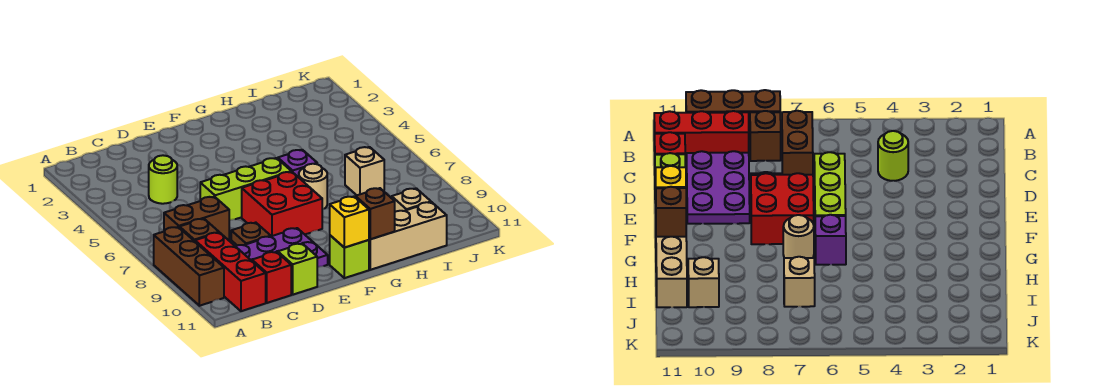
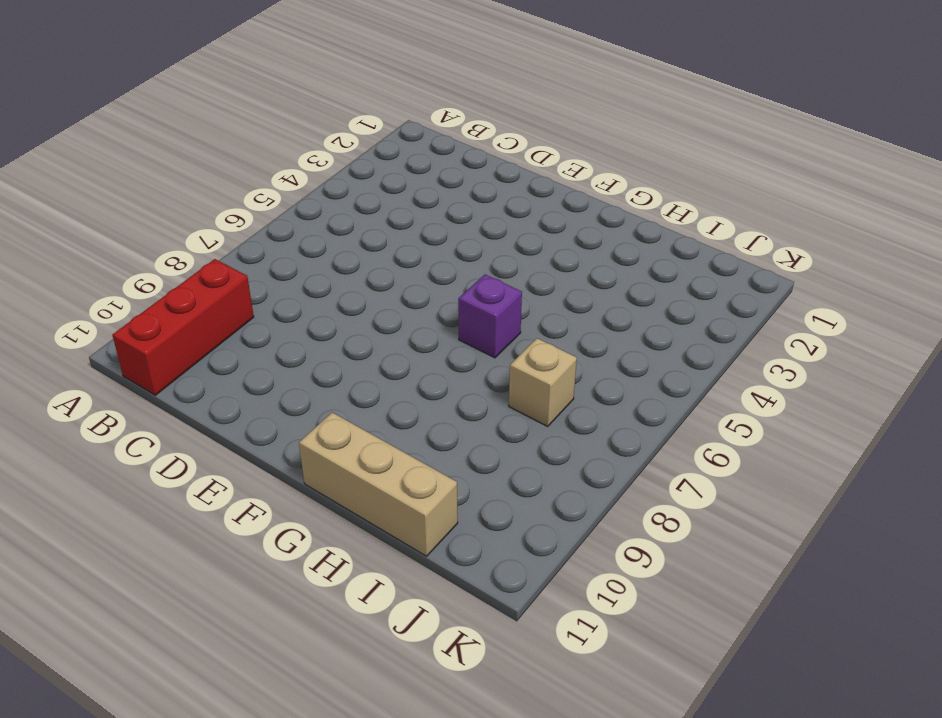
none -> brown brick A8:A10 level 1
none -> brown brick B7:C7 level 1
none -> brown brick B8 level 1

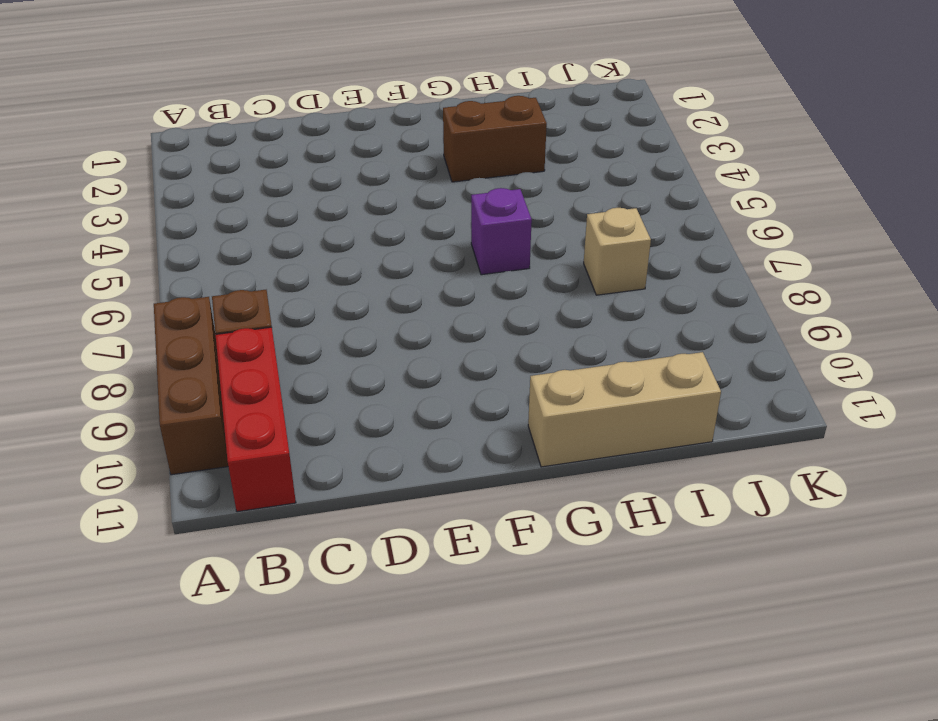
brown brick G3:H3 level 1 -> brown brick B7:C7 level 1
none -> lime round brick C4 level 1
none -> purple plate C9:E10 level 1
none -> red brick C11 level 1

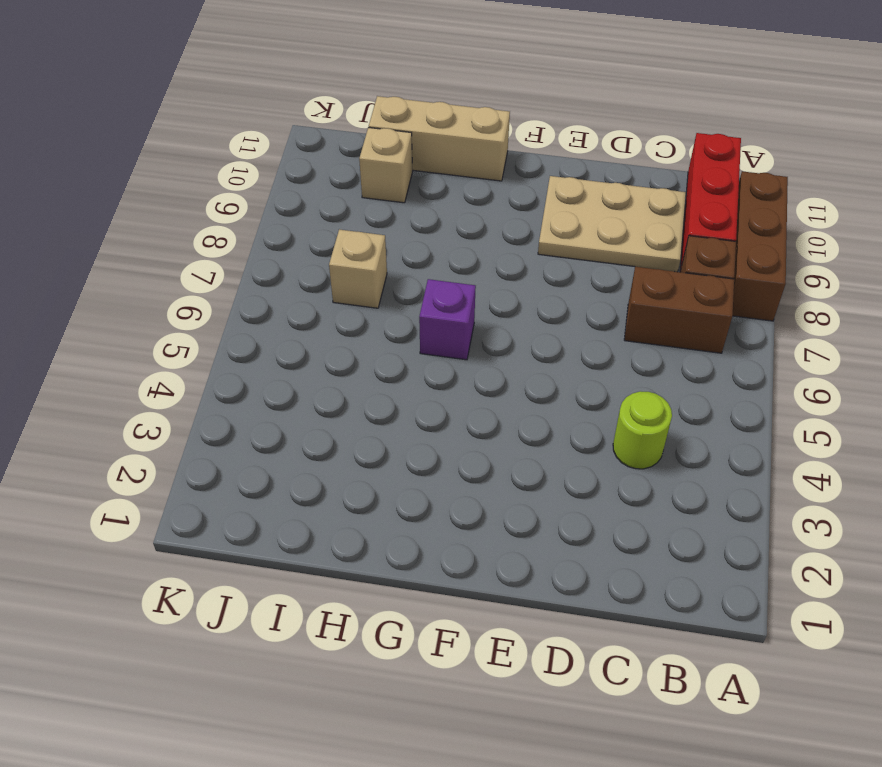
tan plate C9:E10 level 1 -> purple plate C9:E10 level 1
none -> red brick C11 level 1
none -> lime brick D6:F6 level 1
none -> brown plate D8 level 1

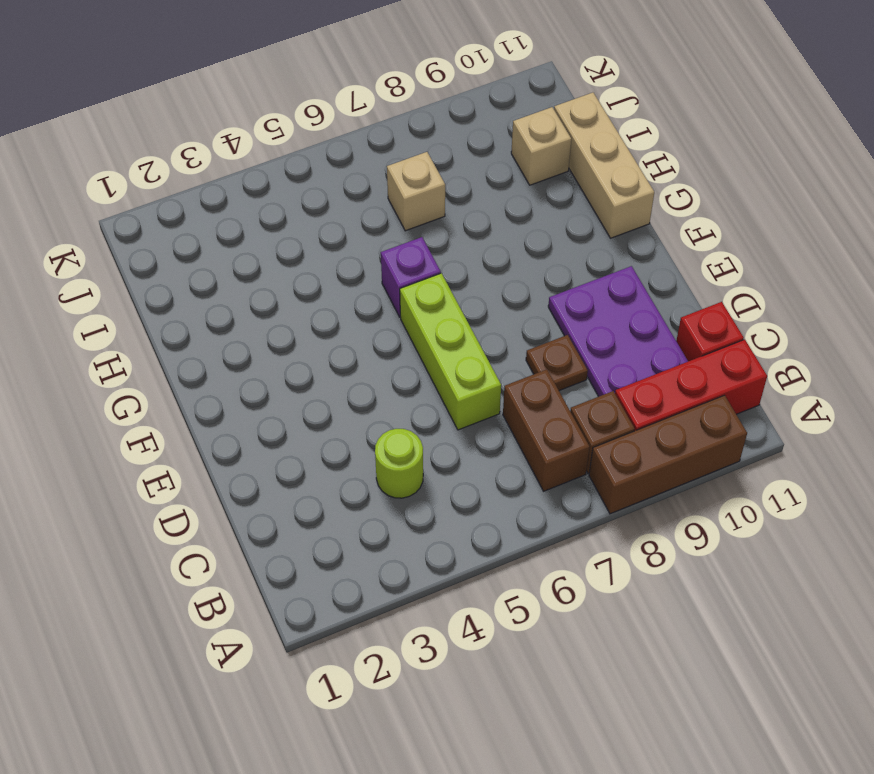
none -> lime brick D11 level 1
none -> red brick E7:F8 level 1
none -> lime brick F11 level 1

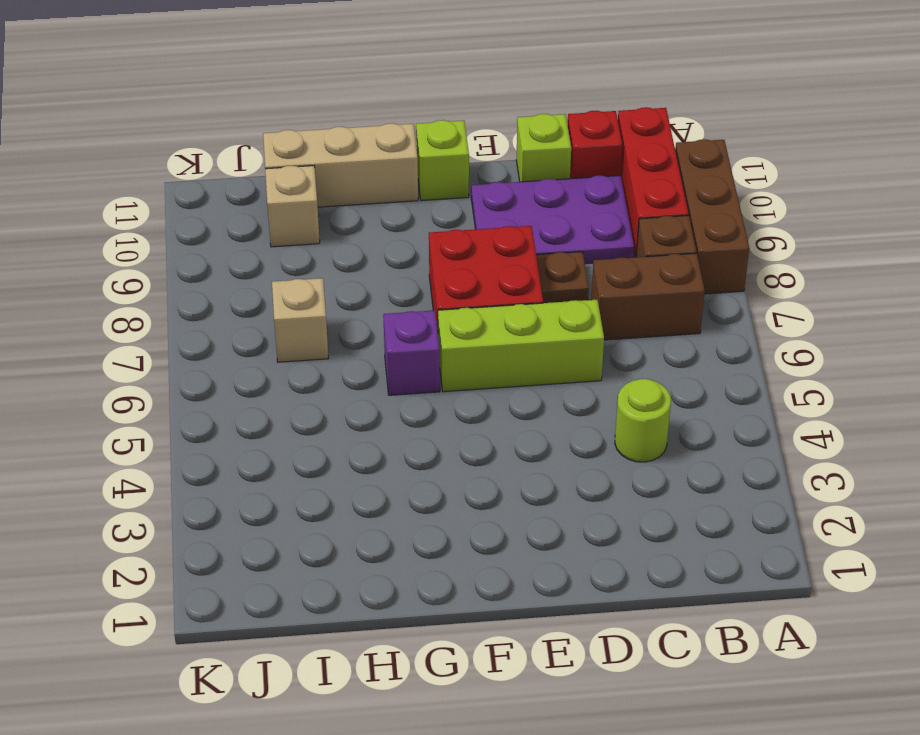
none -> tan round brick G7 level 1
none -> yellow brick F11 level 2
none -> brown brick G11 level 2

